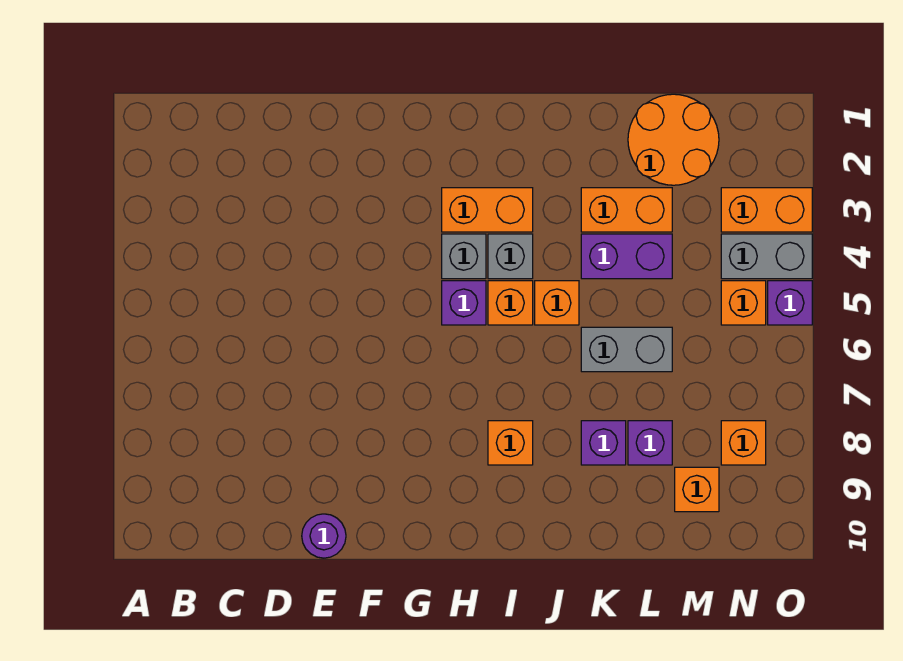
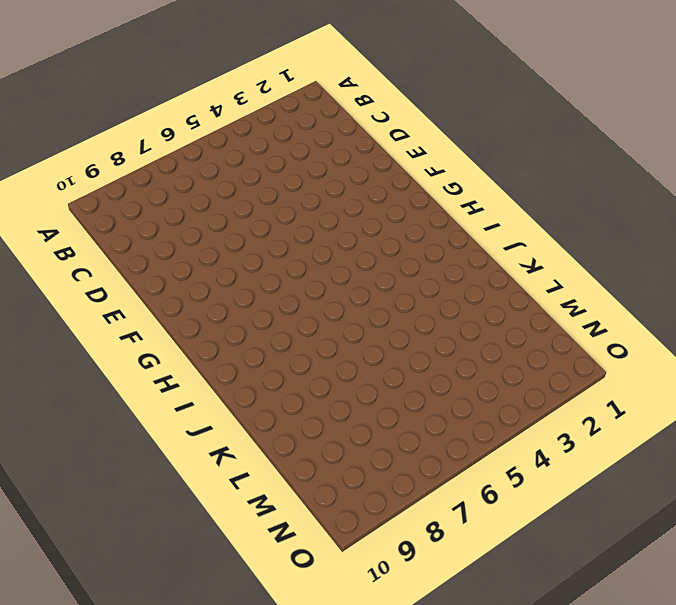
none -> purple round brick E10 level 1
none -> orange brick H3:I3 level 1
none -> grey brick H4 level 1

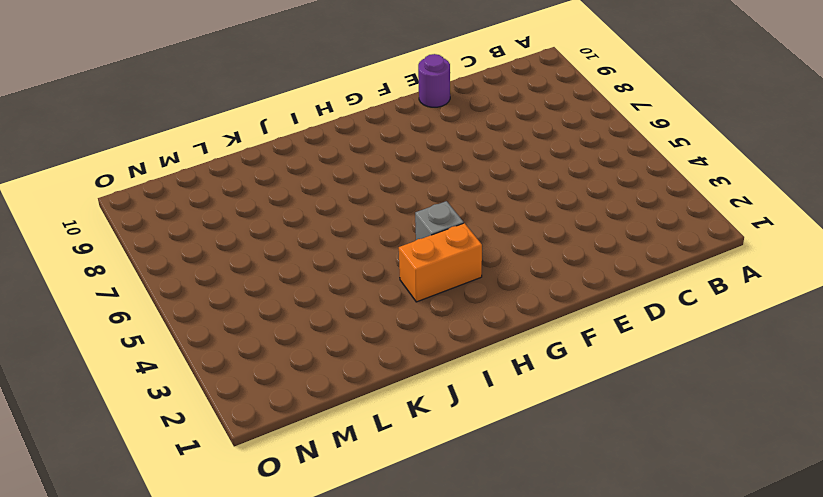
none -> purple brick H5 level 1
none -> grey brick I4 level 1
none -> orange brick I5 level 1

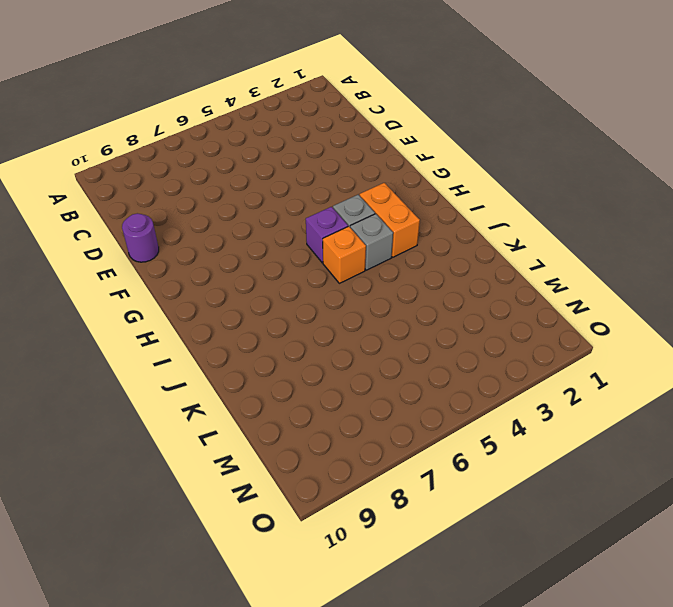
none -> orange brick I8 level 1
none -> orange brick J5 level 1
none -> orange brick K3:L3 level 1

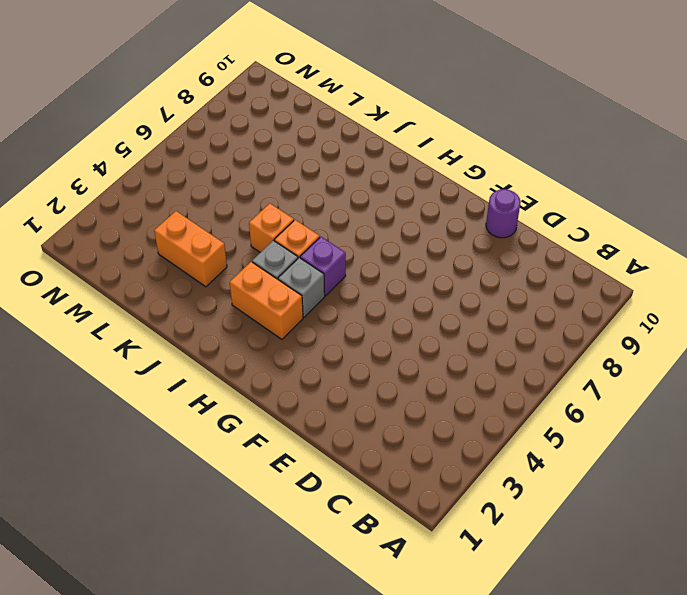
none -> orange brick I8 level 1
none -> purple brick K4:L4 level 1
none -> grey brick K6:L6 level 1

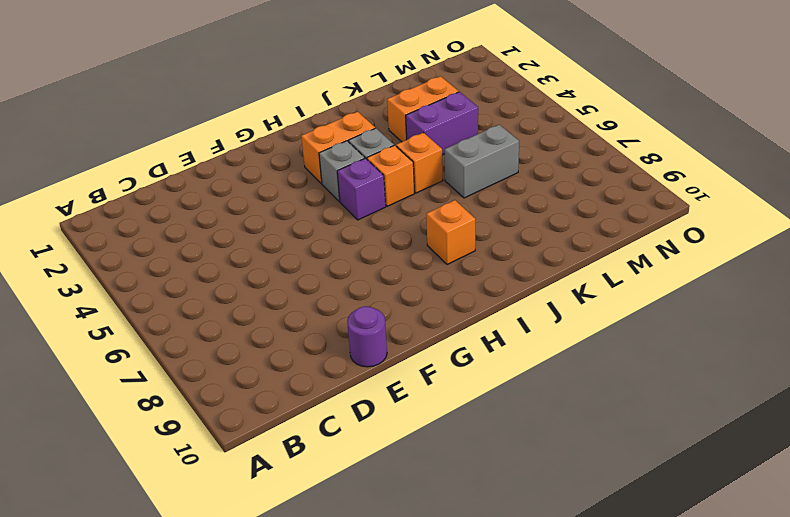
none -> purple brick K8 level 1
none -> orange round brick L1:M2 level 1
none -> purple brick L8 level 1

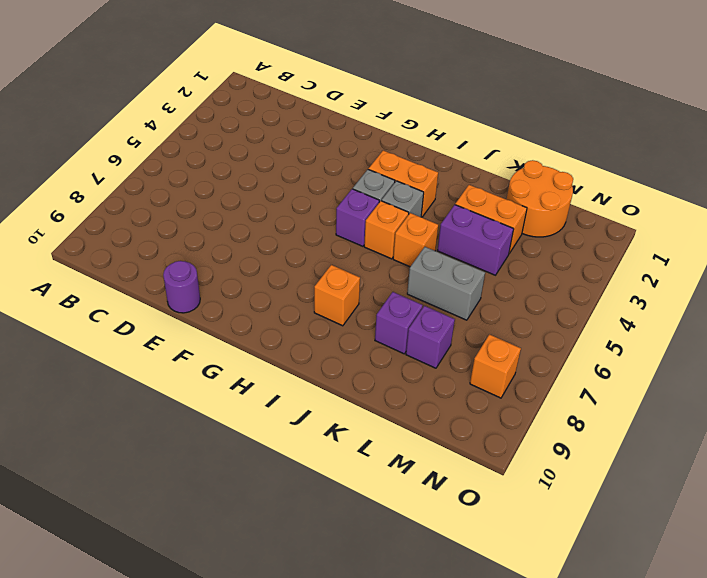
none -> orange brick M9 level 1
none -> orange brick N3:O3 level 1
none -> grey brick N4:O4 level 1

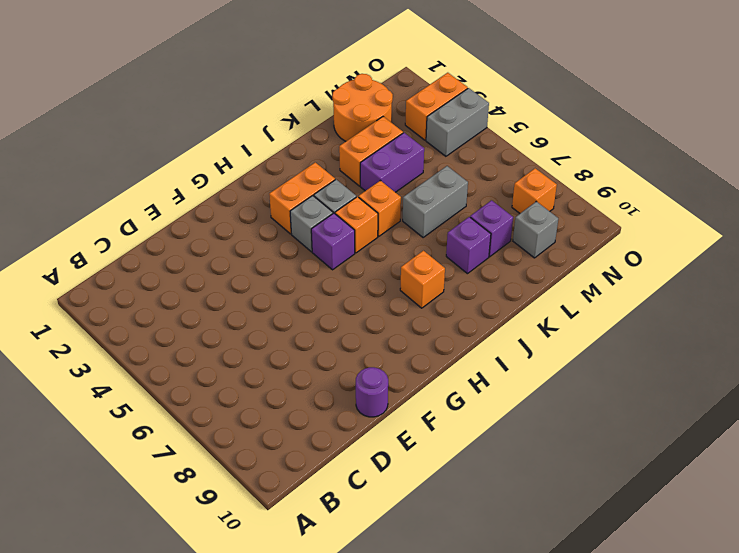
grey brick M9 level 1 -> orange brick M9 level 1
none -> orange brick N5 level 1
none -> purple brick O5 level 1

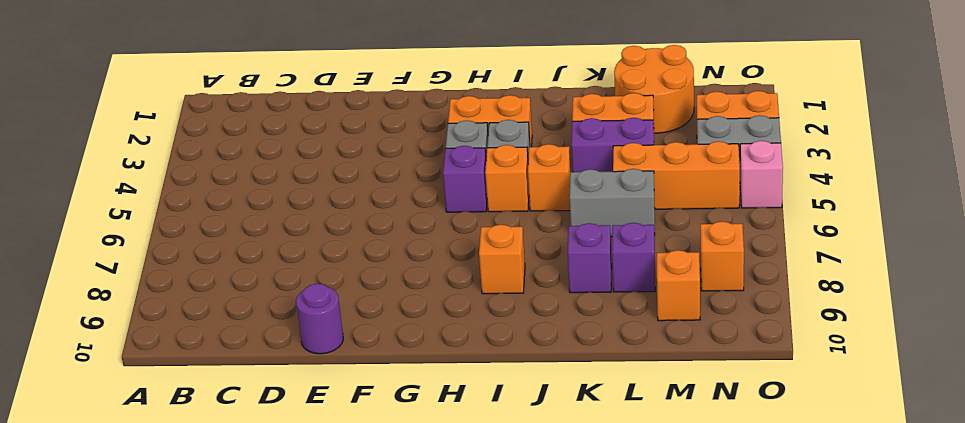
orange brick L5:N5 level 1 -> orange brick N5 level 1
pink brick O5 level 1 -> purple brick O5 level 1

